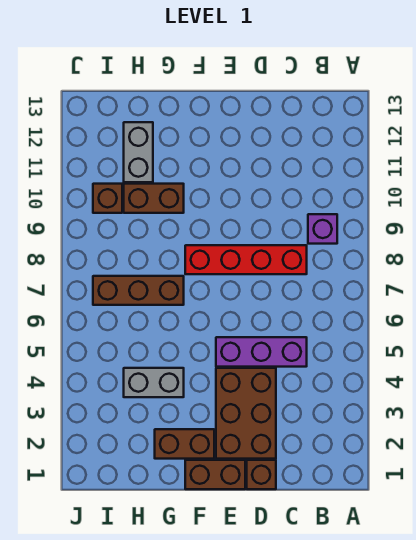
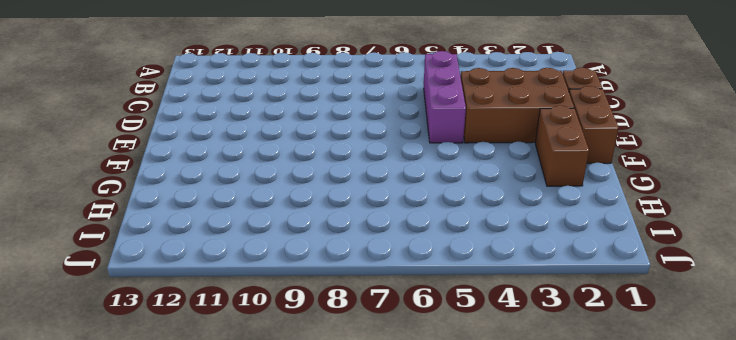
none -> purple brick B9 level 1
none -> red brick C8:F8 level 1
none -> grey brick G4:H4 level 1

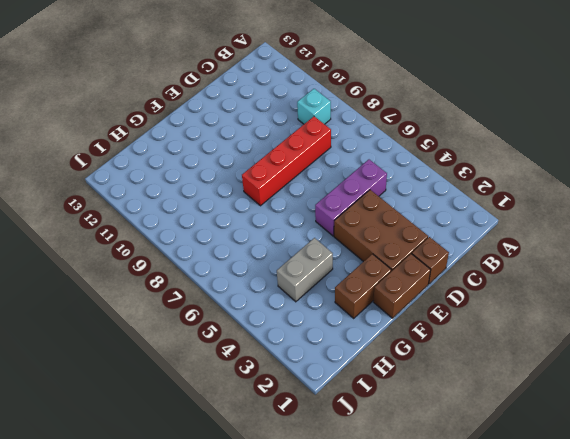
cyan brick B9 level 1 -> purple brick B9 level 1
none -> brown brick G7:I7 level 1
none -> brown brick G10:H10 level 1
none -> grey brick H11:H12 level 1

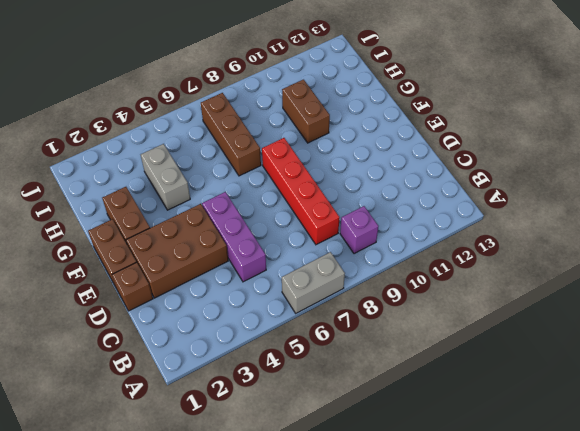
grey brick A6:A7 level 1 -> grey brick H11:H12 level 1
none -> brown brick I10 level 1

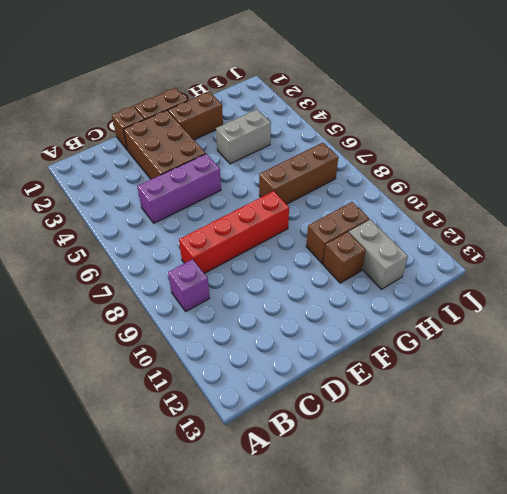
brown brick G11 level 1 -> brown brick I10 level 1

